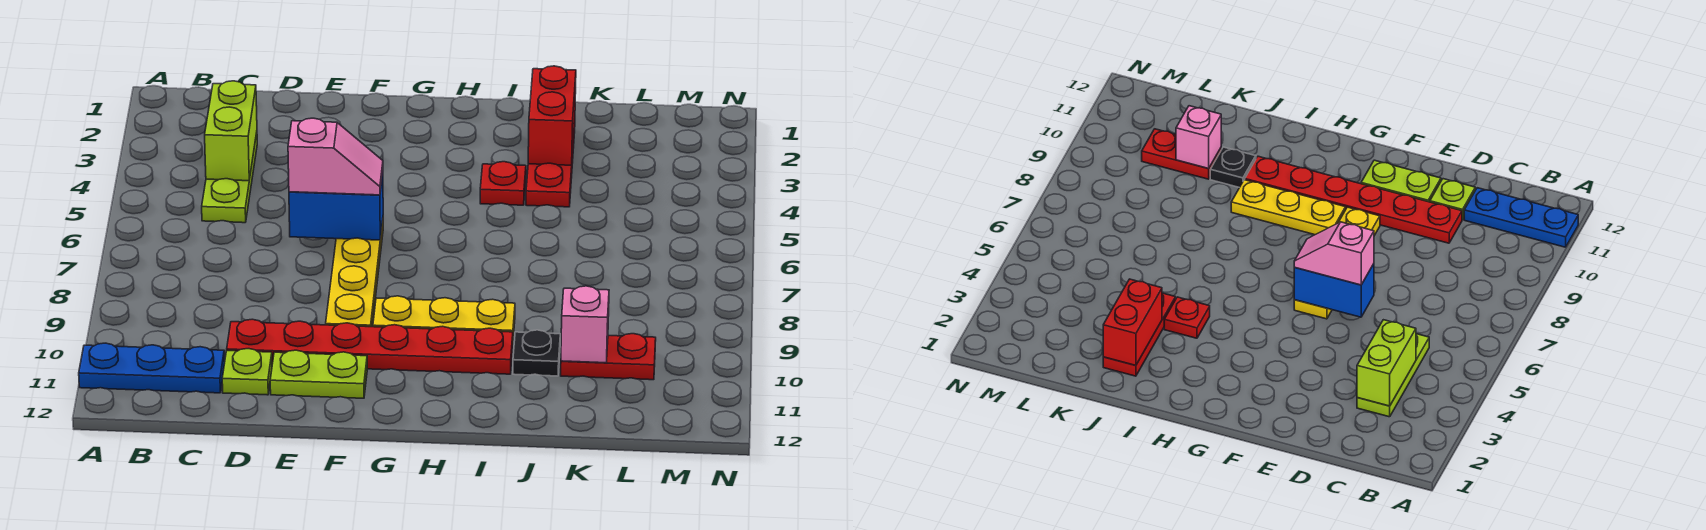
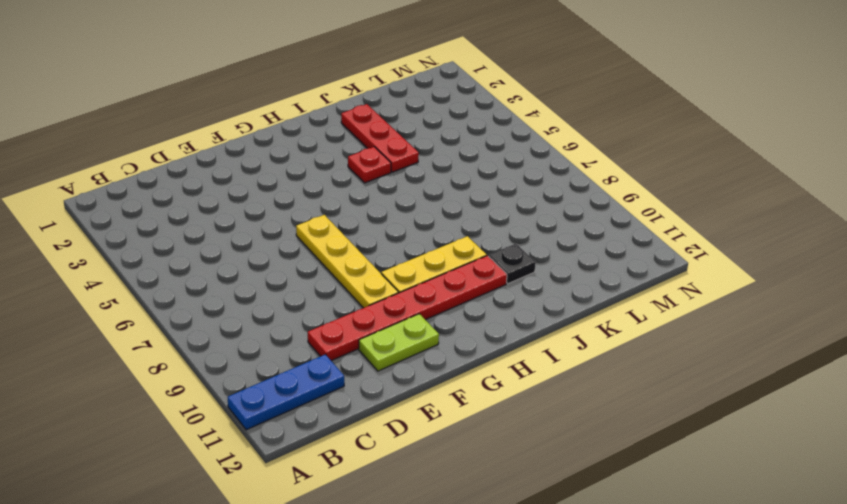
none -> lime plate C3:C5 level 1
none -> lime plate D11 level 1
none -> red plate K10:L10 level 1

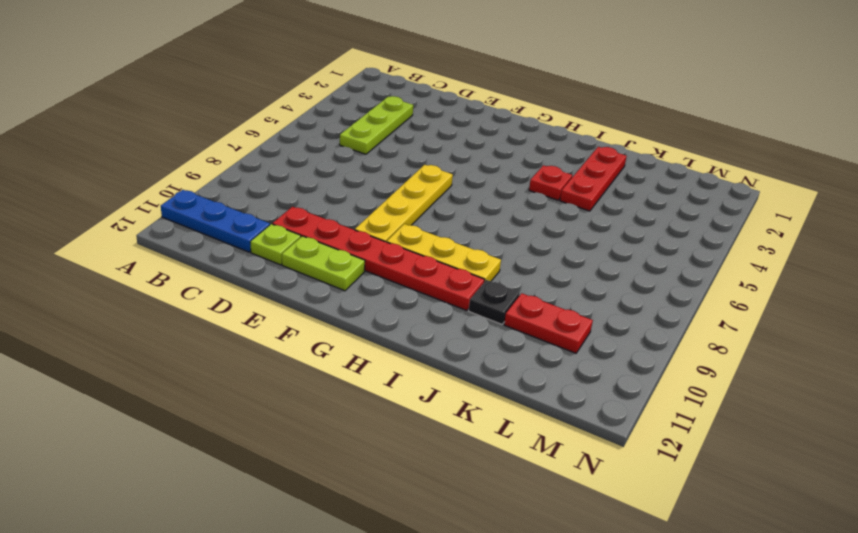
none -> lime brick C3:C4 level 2
none -> blue brick E6:F6 level 2
none -> red brick J2:J3 level 2

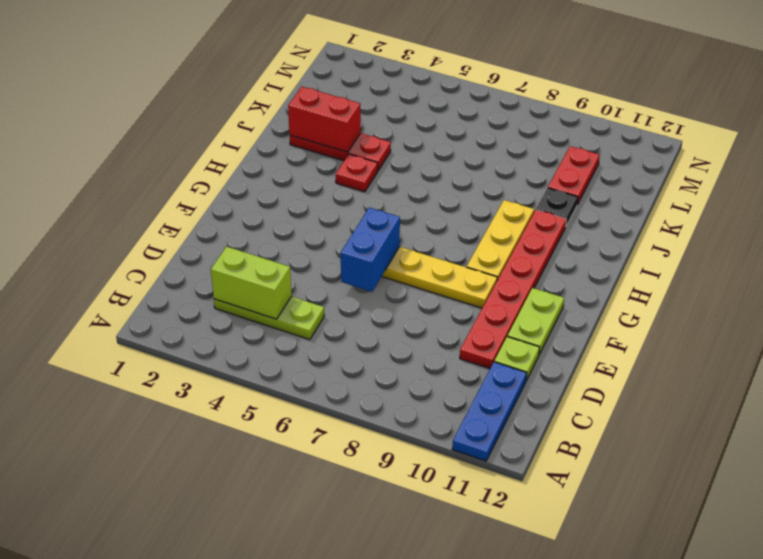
none -> pink brick K10 level 2
none -> pink slope E6:F6 level 3 top E

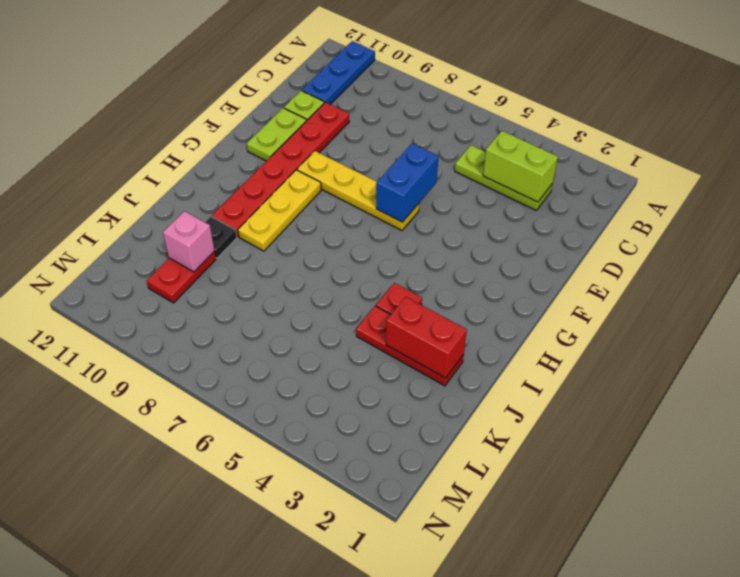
none -> pink slope E6:F6 level 3 top E

